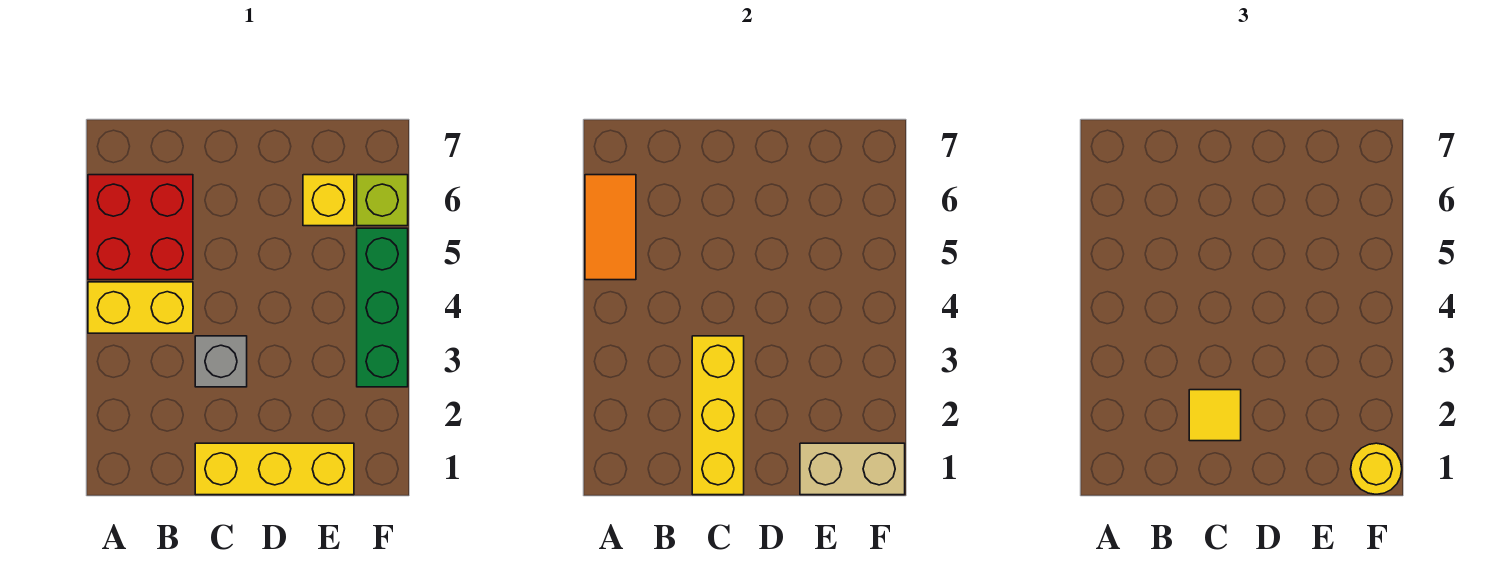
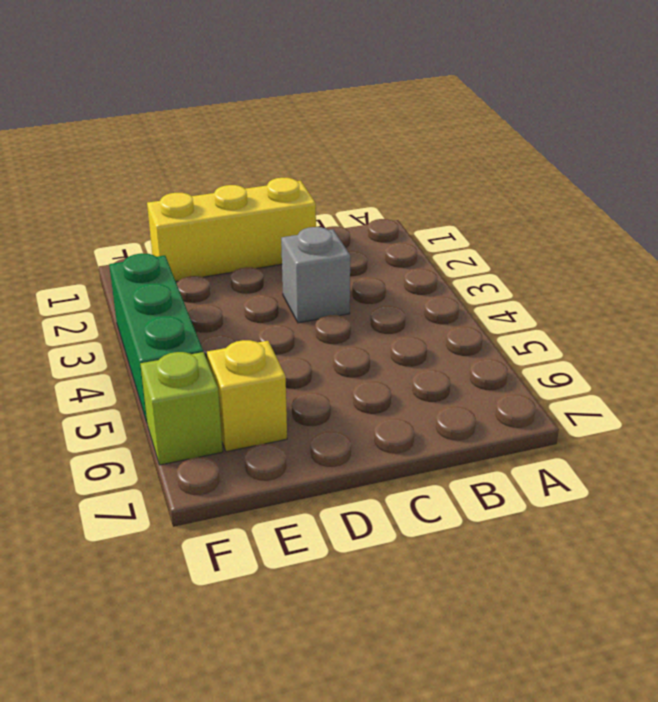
none -> yellow brick A4:B4 level 1
none -> red brick A5:B6 level 1
none -> orange tile A5:A6 level 2

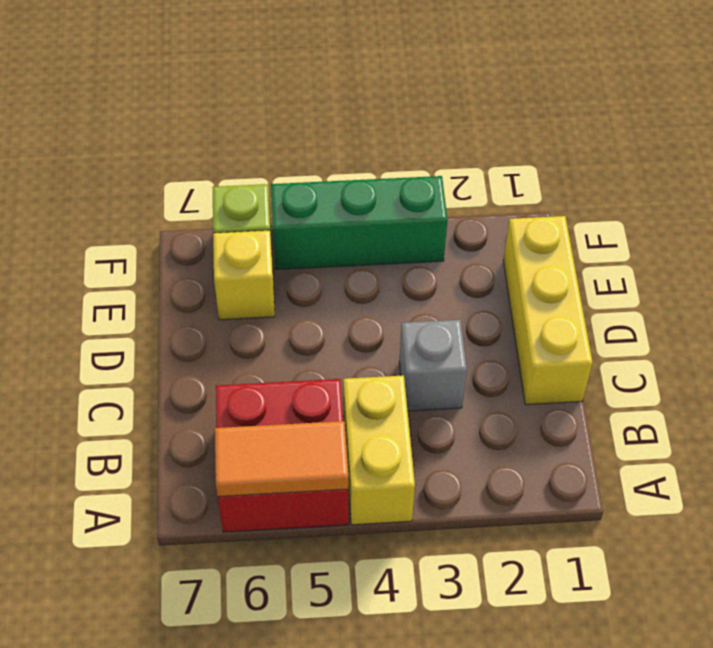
none -> yellow brick C1:C3 level 2
none -> tan brick E1:F1 level 2
none -> yellow tile C2 level 3

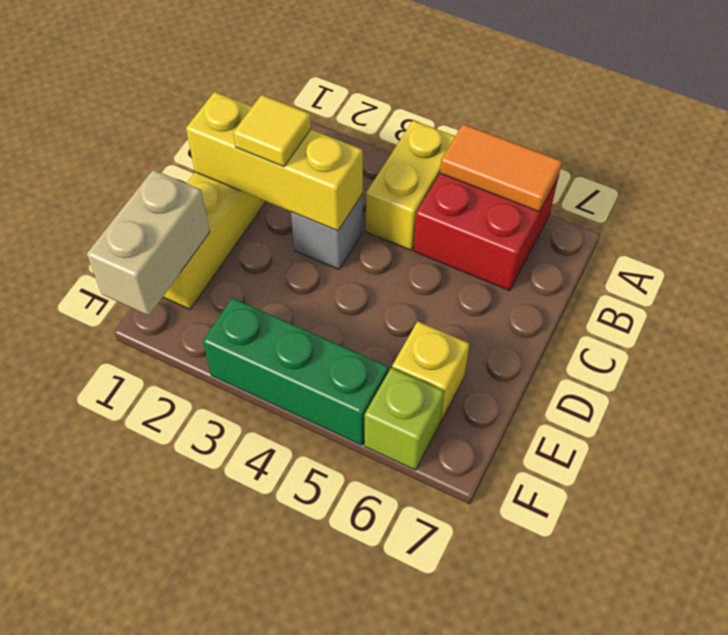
none -> yellow round brick F1 level 3

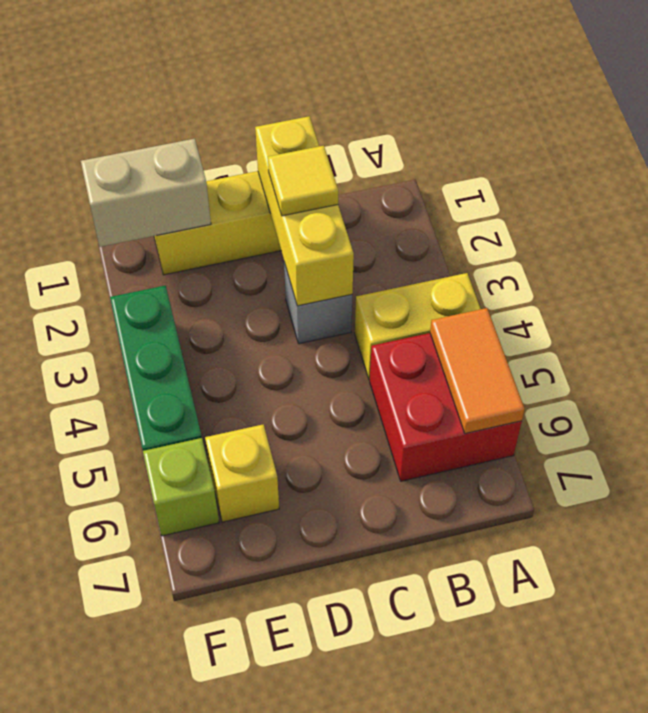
none -> yellow round brick F1 level 3

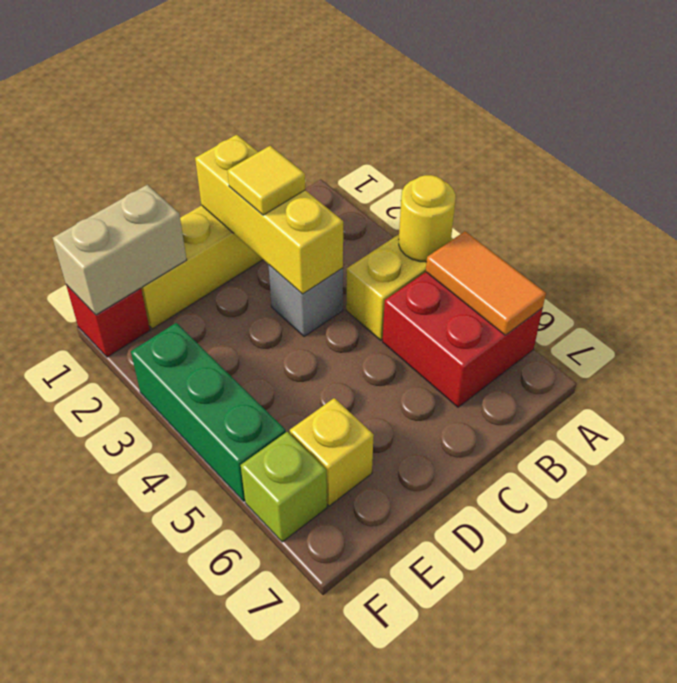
yellow round brick A4 level 2 -> yellow round brick F1 level 3
red brick F1 level 1 -> none

